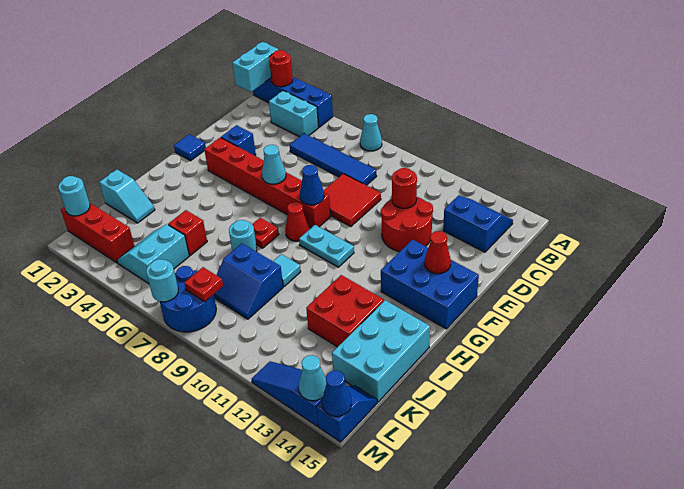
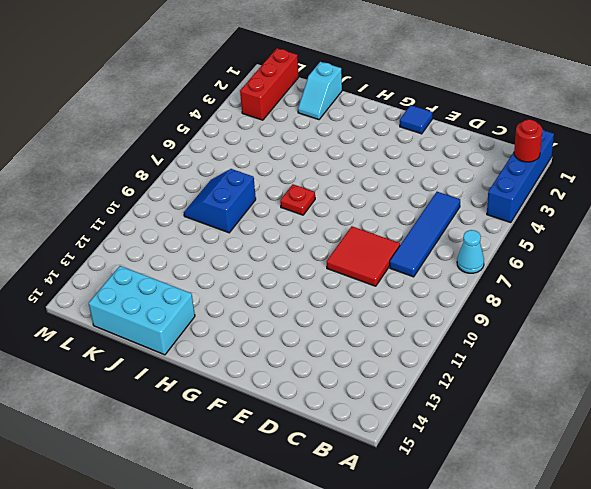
none -> cyan brick B3:B4 level 1
none -> blue slope B13:C14 level 1 top C
none -> red round brick D11:E12 level 1
none -> blue brick E3 level 1

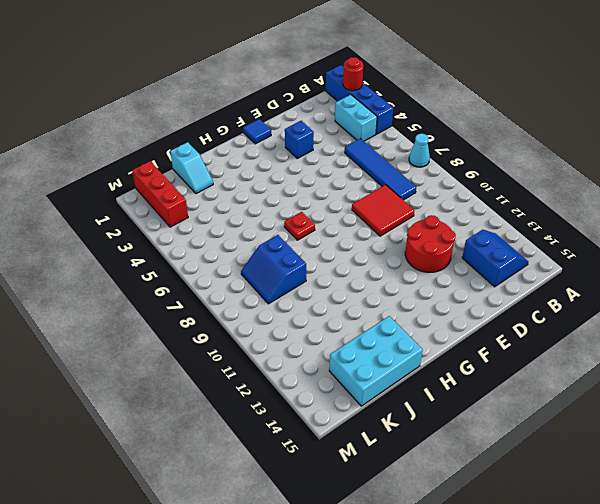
none -> red brick F3:F8 level 1
none -> blue brick F13:G15 level 1
none -> red cone G8 level 1
none -> cyan plate G9:G10 level 1

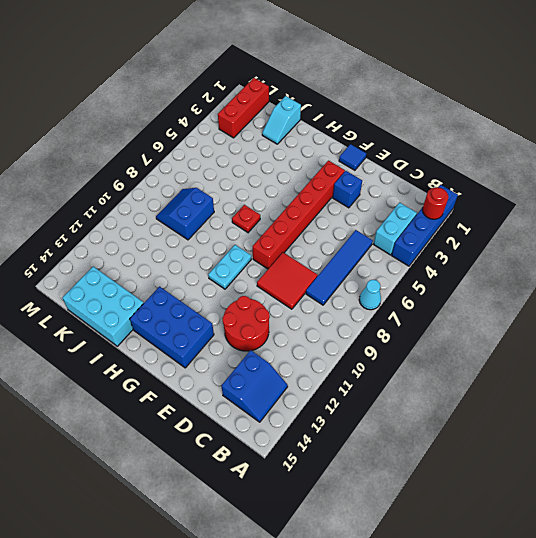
blue brick F13:H14 level 1 -> blue brick F13:G15 level 1
none -> red cone G8 level 1
none -> cyan round brick I7 level 1
none -> cyan tile I9 level 1
none -> red brick I12:J13 level 1

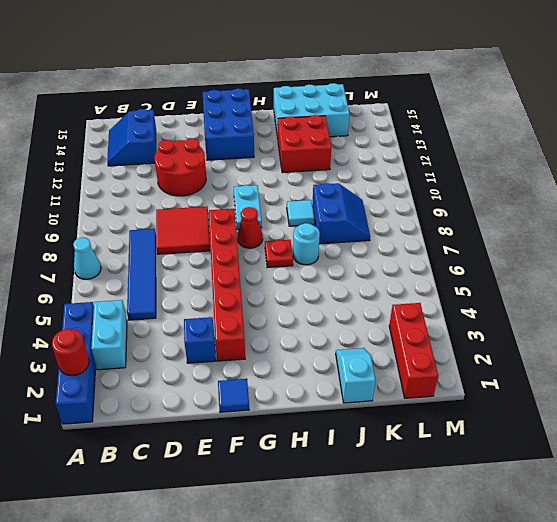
none -> red brick J5 level 1
none -> cyan slope K4:L5 level 1 top 5
none -> blue round brick L7:M8 level 1
none -> blue slope L15:M15 level 1 top M

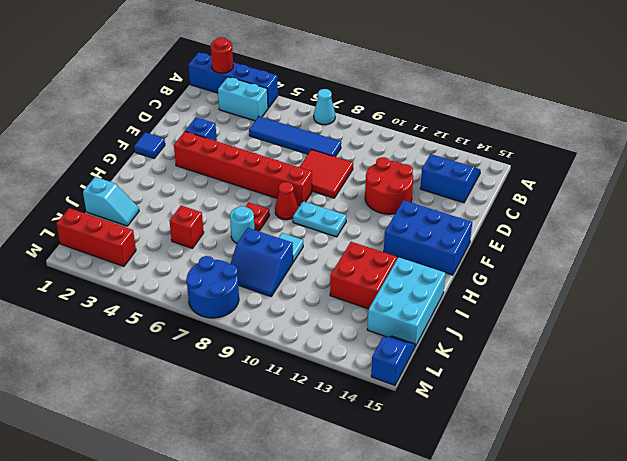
none -> cyan slope K4:L5 level 1 top 5
none -> blue slope M12:M14 level 1 top 14
none -> cyan brick A1:B1 level 2
none -> red round brick D11 level 2

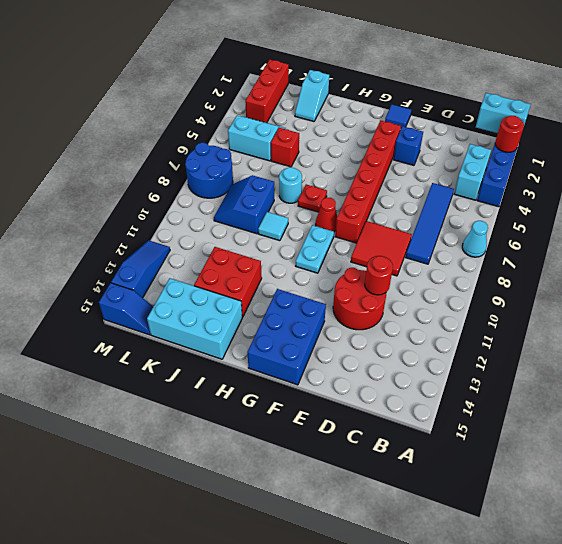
none -> blue slope B13:C14 level 1 top C
none -> cyan cone F6 level 2
none -> blue cone F8 level 2
none -> red cone F14 level 2

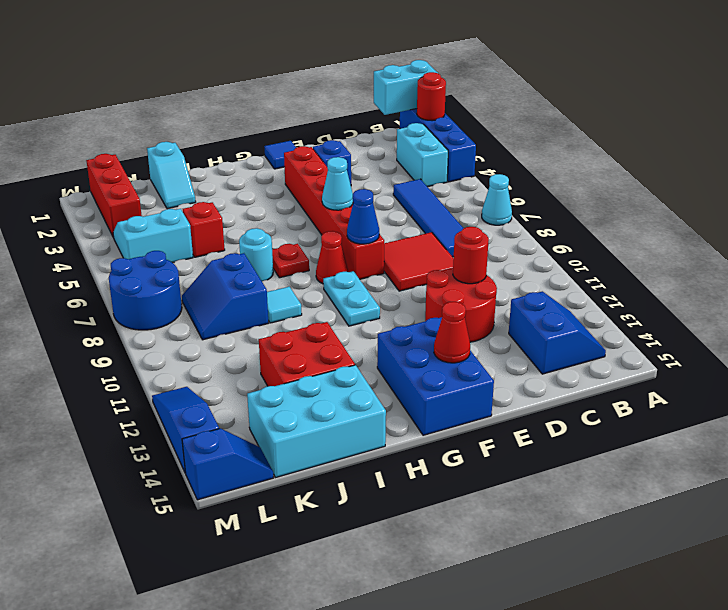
none -> cyan round brick L1 level 2
none -> red plate L8 level 2
none -> cyan round brick M7 level 2
none -> cyan cone M14 level 2

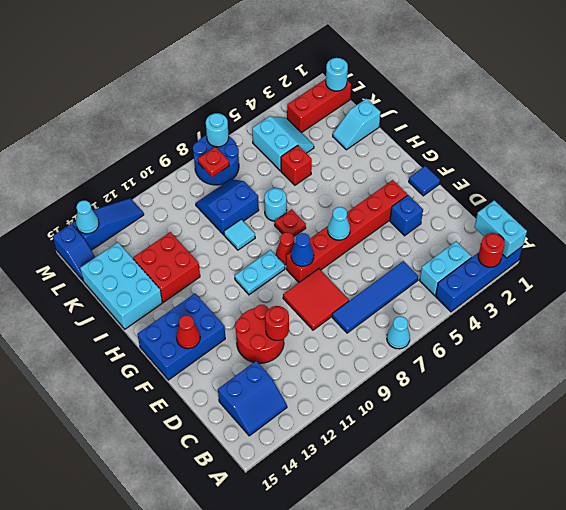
none -> blue cone M15 level 2

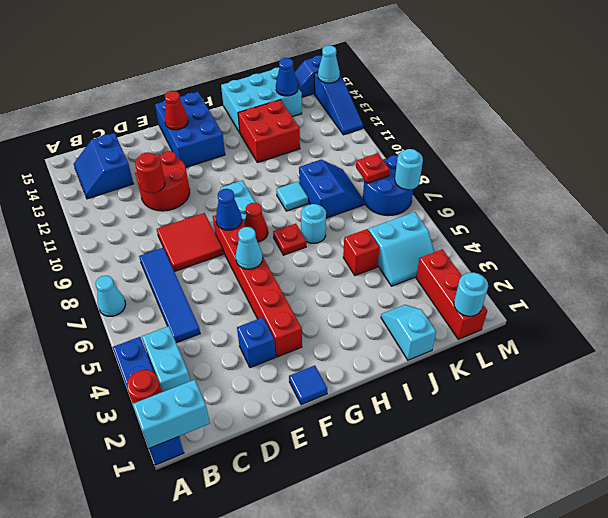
blue cone K14 level 2 -> blue cone M15 level 2

